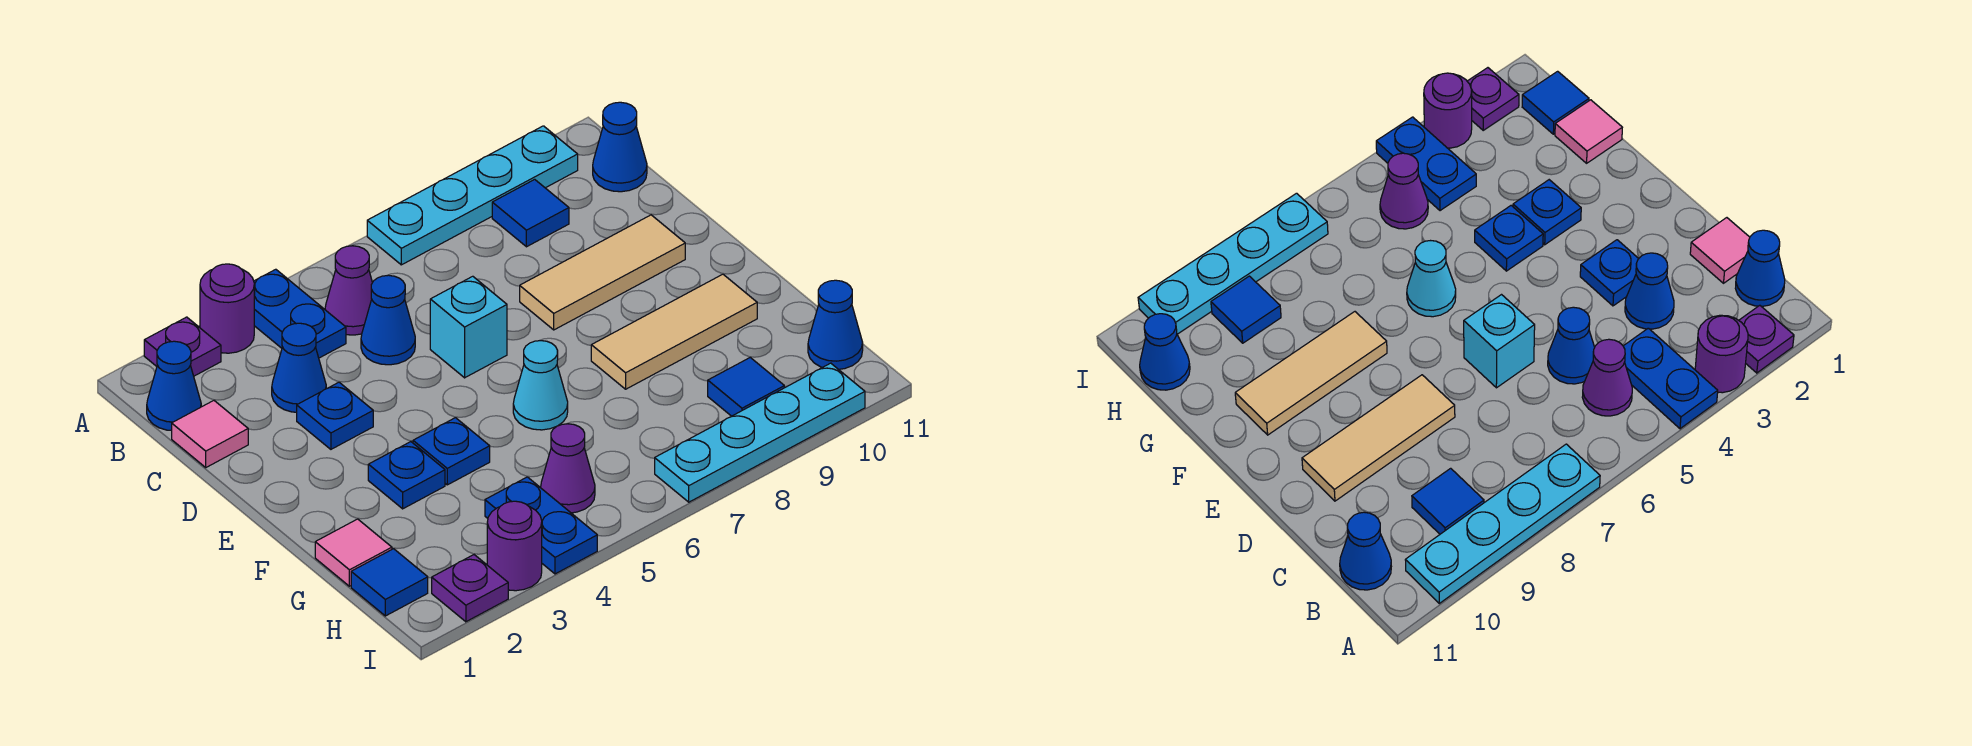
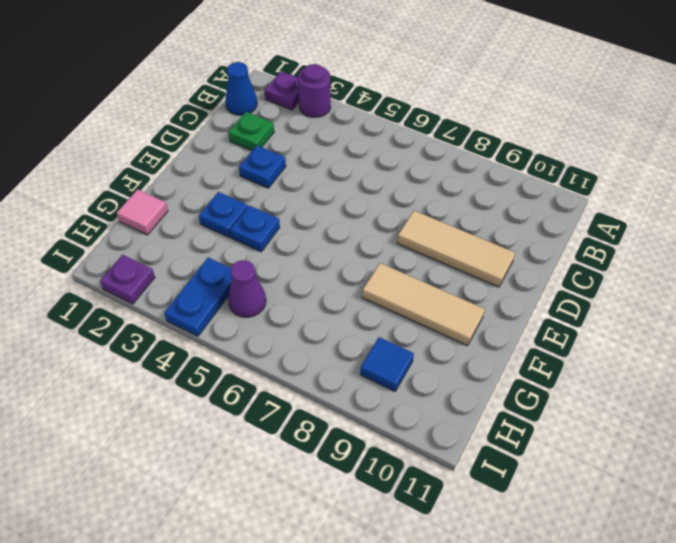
green plate C2 level 1 -> none
none -> blue plate A4:B4 level 1
none -> cyan plate A7:A10 level 1
none -> purple cone B5 level 1

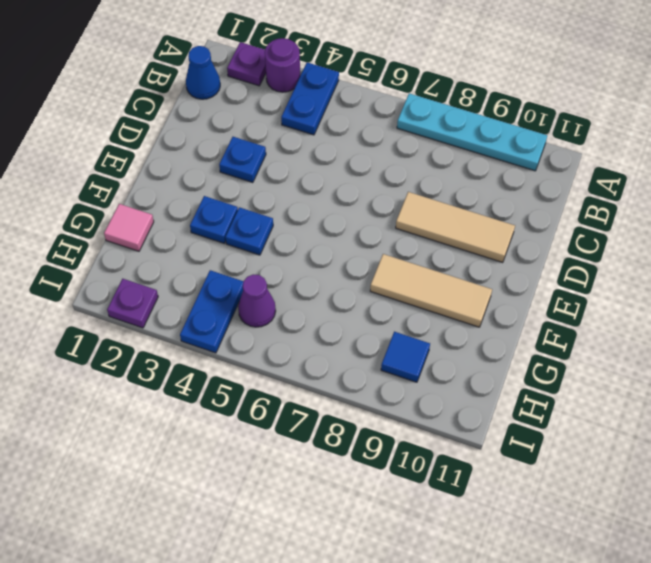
none -> purple cone B5 level 1
none -> blue tile B9 level 1
none -> blue cone B11 level 1

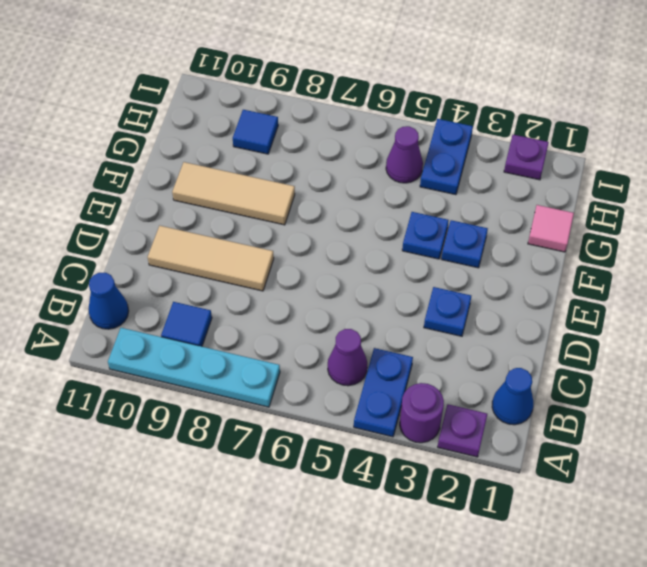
none -> pink tile C1 level 1
none -> blue cone C3 level 1
none -> blue cone C5 level 1

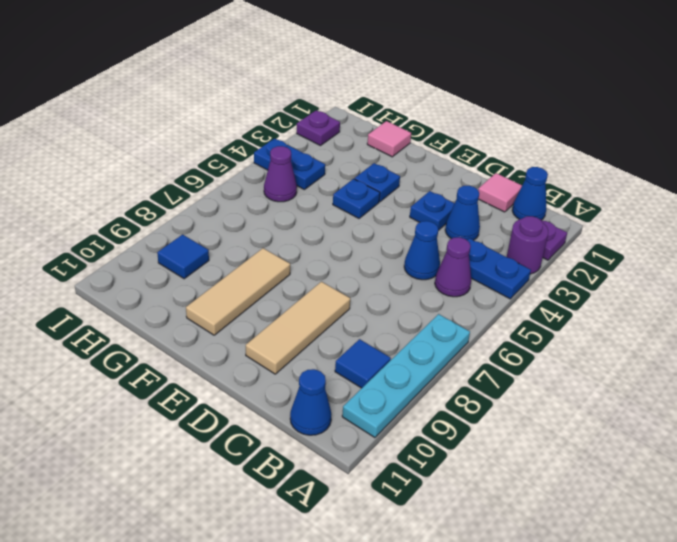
none -> cyan brick D6 level 1
none -> cyan cone F6 level 1
none -> blue tile H1 level 1

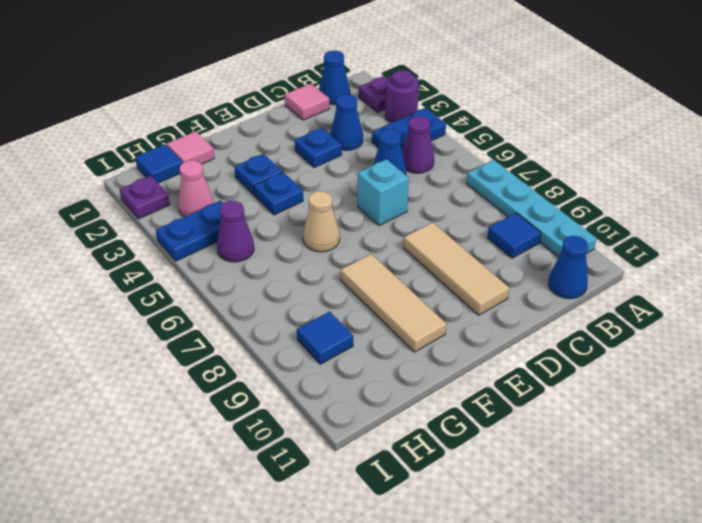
tan cone F6 level 1 -> cyan cone F6 level 1
pink cone H3 level 1 -> none
none -> blue cone H11 level 1
none -> purple round brick I3 level 1
none -> cyan plate I7:I10 level 1

